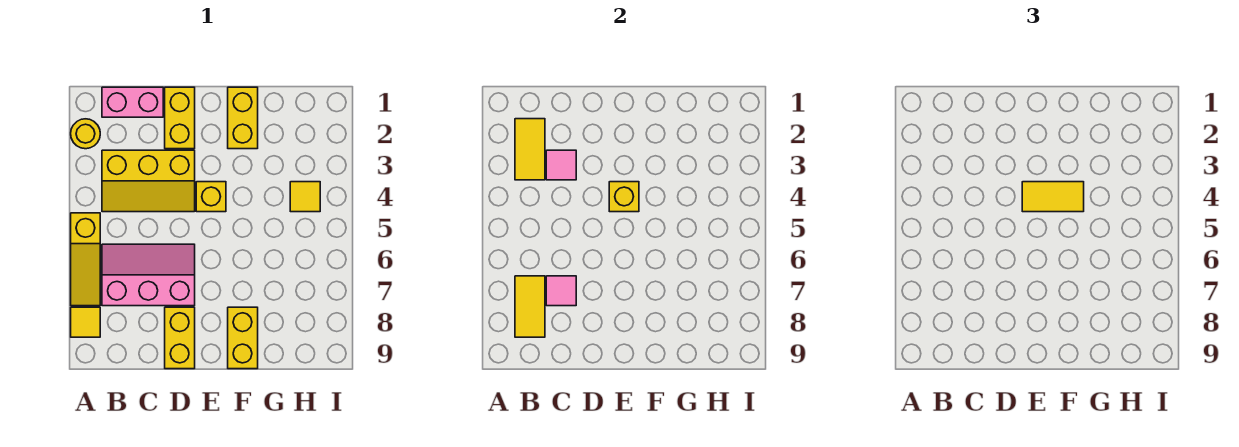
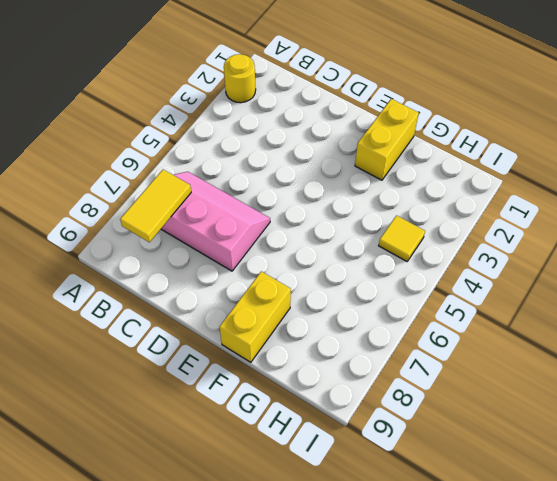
none -> yellow slope A5:A7 level 1 top 5
none -> yellow tile A8 level 1
none -> pink brick B1:C1 level 1

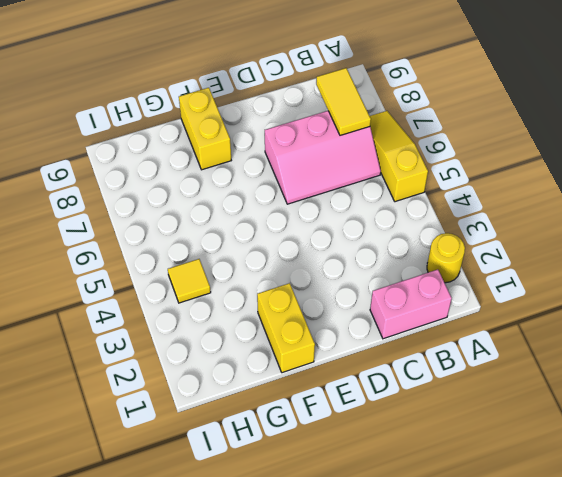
none -> yellow tile A8 level 1
none -> yellow slope B3:D4 level 1 top 3
none -> yellow brick D1:D2 level 1

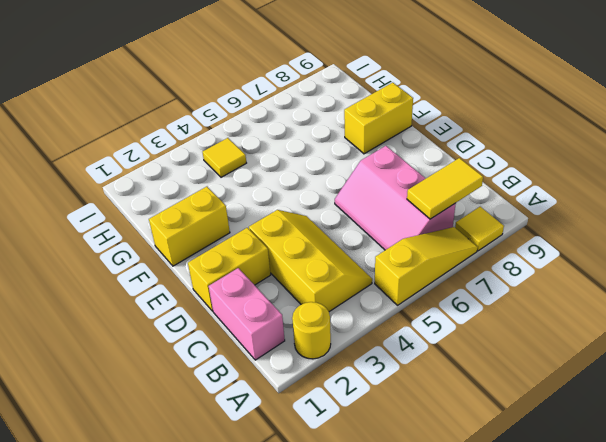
none -> yellow brick D8:D9 level 1
none -> yellow brick E4 level 1
none -> yellow tile B2:B3 level 2

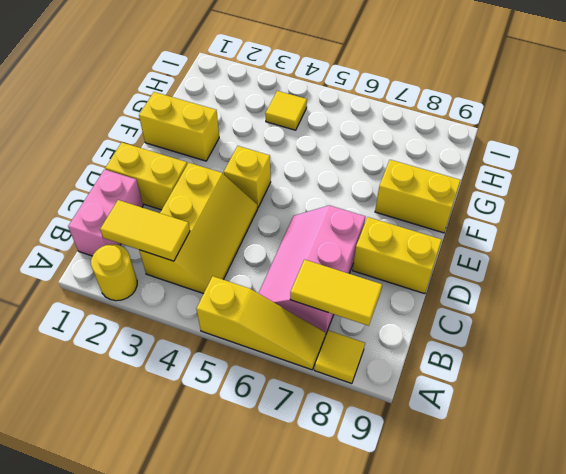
none -> pink tile C3 level 2
none -> pink tile C7 level 2
none -> yellow brick E4 level 2

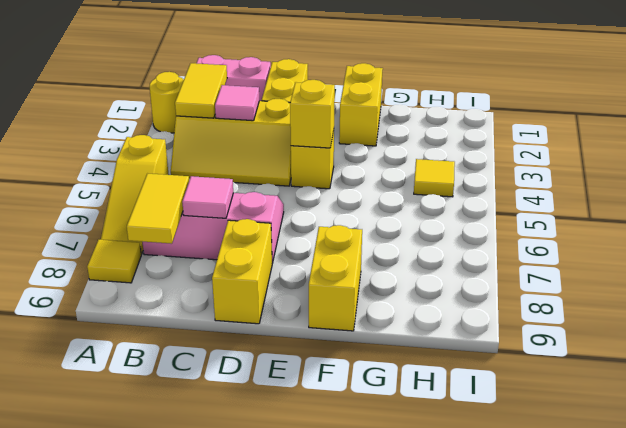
none -> yellow tile E4:F4 level 3

